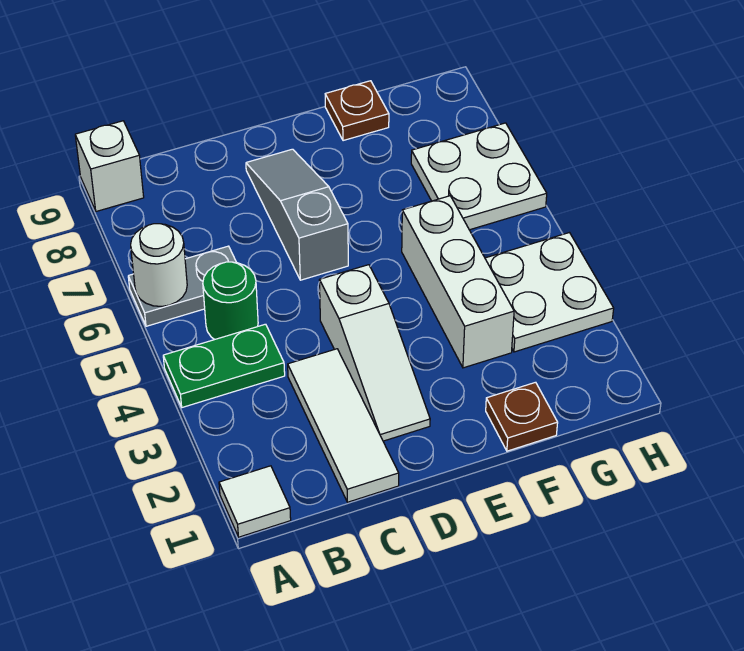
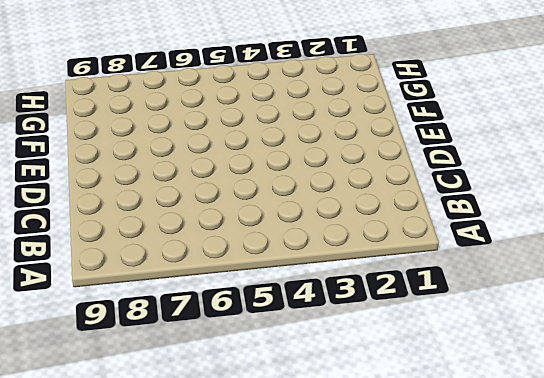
none -> white tile A1 level 1
none -> green plate A4:B4 level 1
none -> grey plate A6:B6 level 1

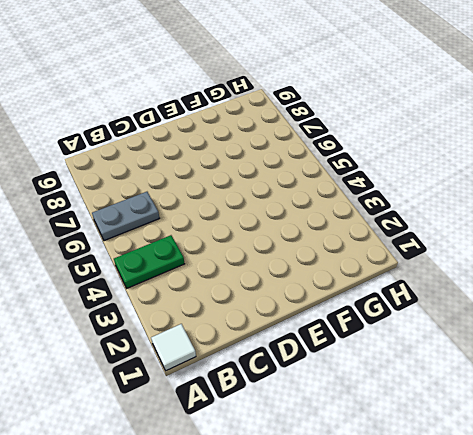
none -> white brick A9 level 1
none -> green round brick B5 level 1
none -> white tile C1:C3 level 1

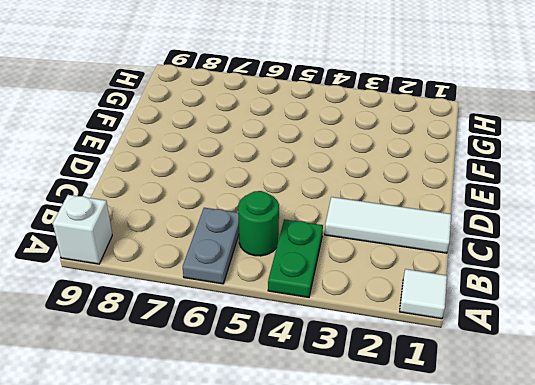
none -> white slope D2:D4 level 1 top 4
none -> grey slope D6:D8 level 1 top 6
none -> brown plate F1 level 1

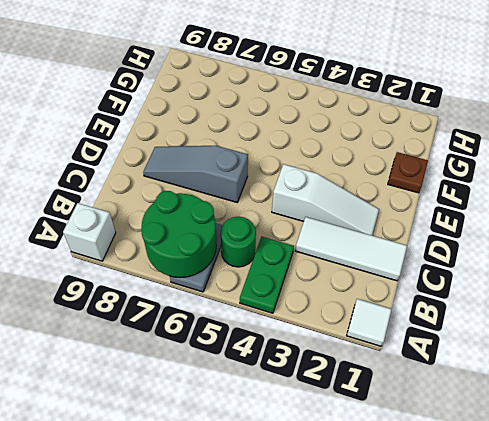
green round brick A6:B7 level 2 -> white round brick A6 level 2
none -> white brick F3:F5 level 1
none -> brown plate F9 level 1
none -> white plate G3:H4 level 1

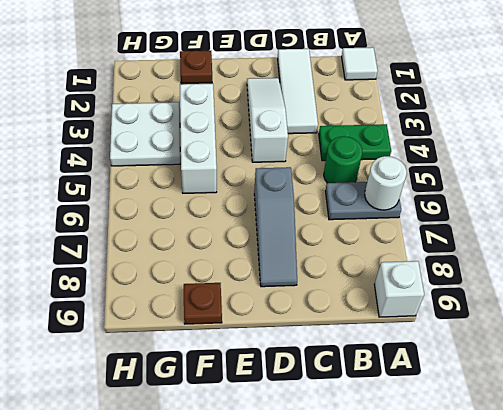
none -> white plate G6:H7 level 1

